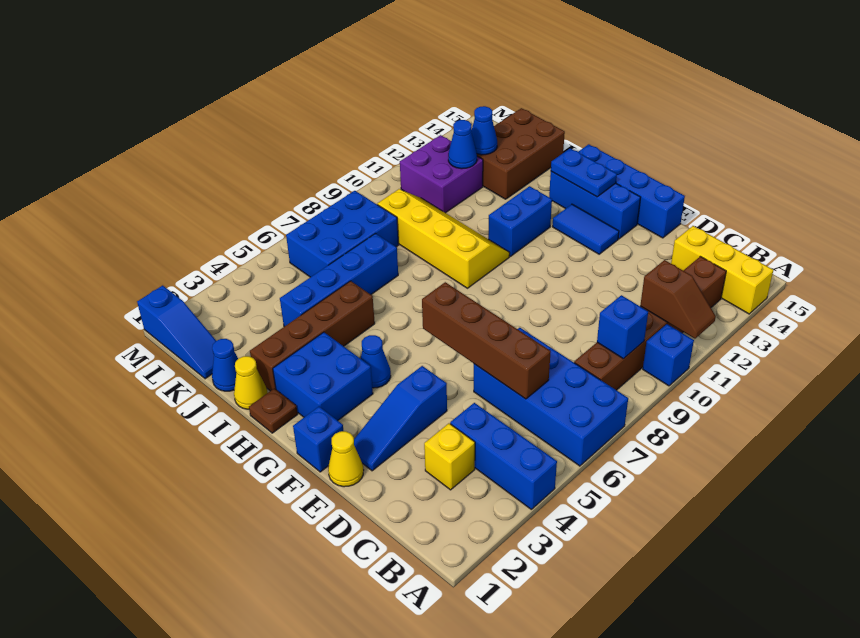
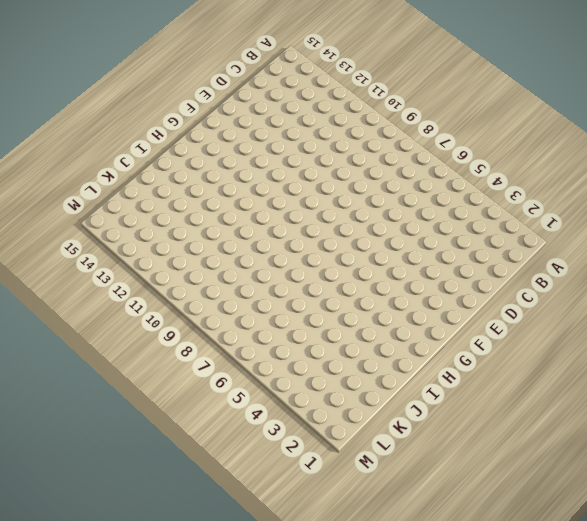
none -> blue brick A4:C4 level 1
none -> blue brick A6:D7 level 1
none -> blue brick A10 level 1
none -> yellow brick A14:C14 level 1

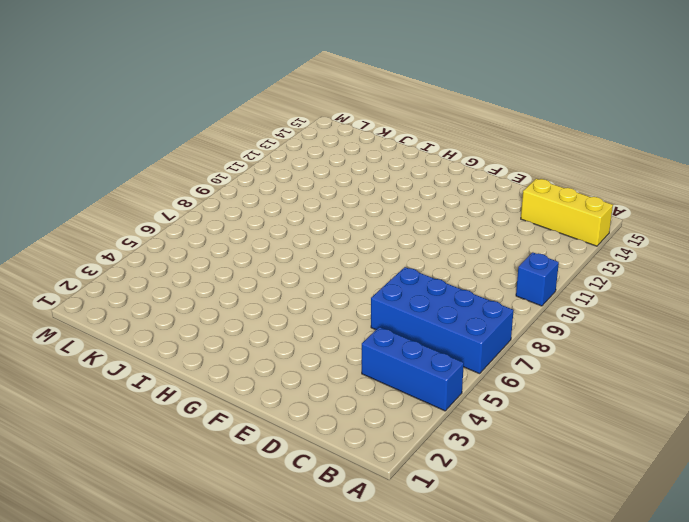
none -> brown brick B8:B13 level 1
none -> yellow brick C3 level 1
none -> yellow cone E1 level 1
none -> blue slope E2:E4 level 1 top 4

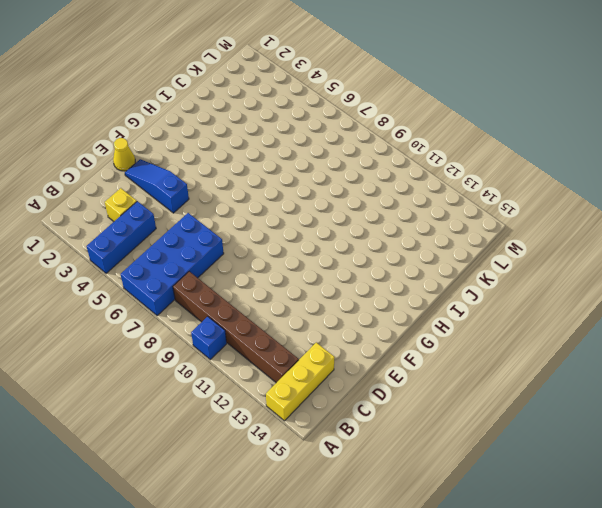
none -> blue brick E15:H15 level 1
none -> blue brick F1 level 1
none -> blue tile F13:G13 level 1
none -> blue brick F14:H14 level 1

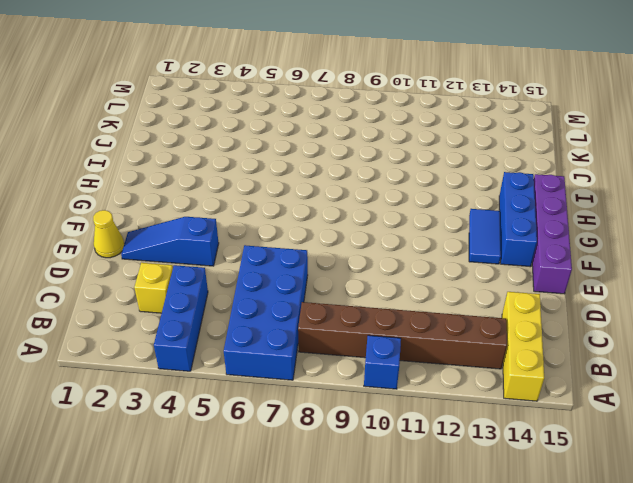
purple brick E15:H15 level 1 -> blue brick E15:H15 level 1
none -> blue brick F1 level 1
none -> blue brick G2:H3 level 1
none -> blue cone G4 level 1
none -> brown plate H1 level 1

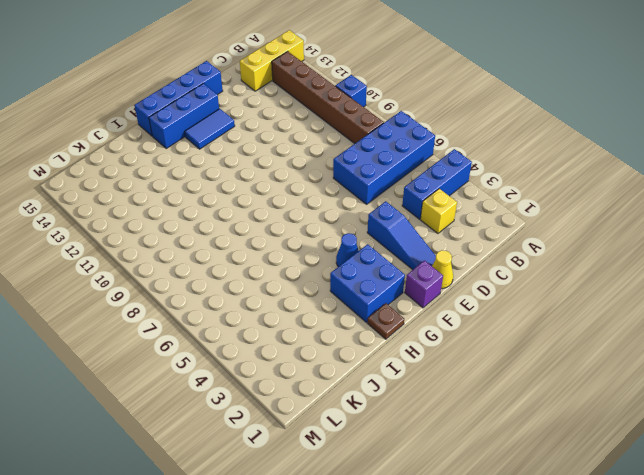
purple brick F1 level 1 -> blue brick F1 level 1
none -> yellow slope H9:K10 level 1 top 9
none -> blue brick H11:H12 level 1
none -> yellow cone I1 level 1
none -> brown brick I2:I5 level 1

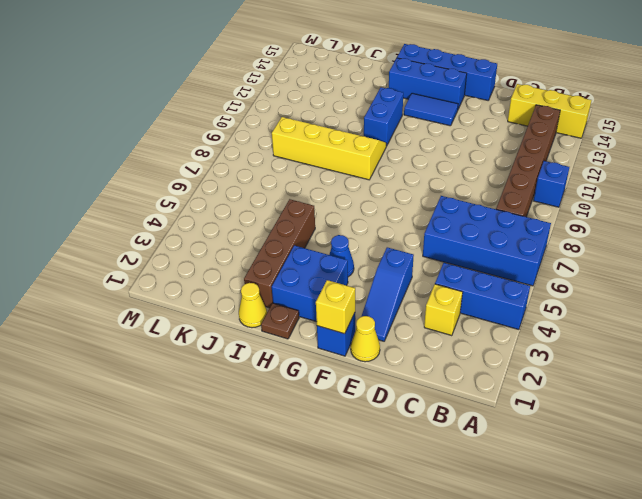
yellow brick F1 level 2 -> none
none -> blue cone J1 level 1
none -> blue brick J4:J7 level 1
none -> brown brick J13:K15 level 1
none -> blue slope K1:M1 level 1 top M

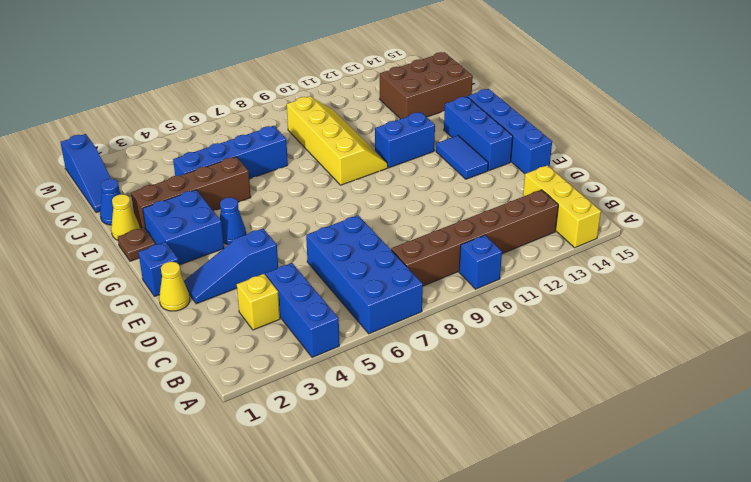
none -> blue brick K6:L8 level 1
none -> purple brick K11:L12 level 1
none -> brown slope A11:B11 level 2 top B
none -> blue brick B9 level 2

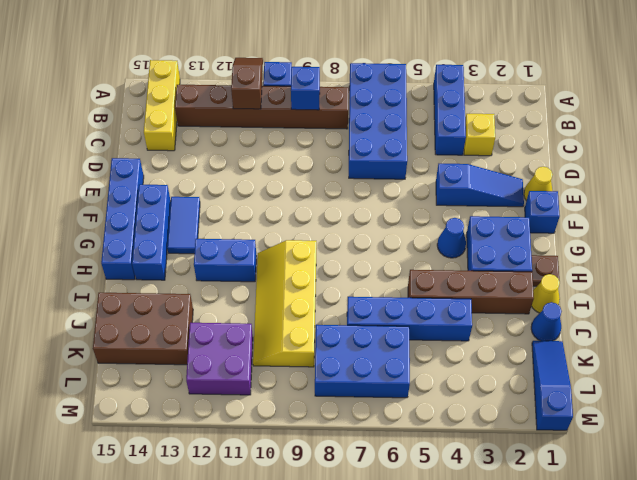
none -> brown brick C6:F6 level 2
none -> blue plate G14:H14 level 2
none -> blue cone K12 level 2
none -> blue cone K13 level 2

